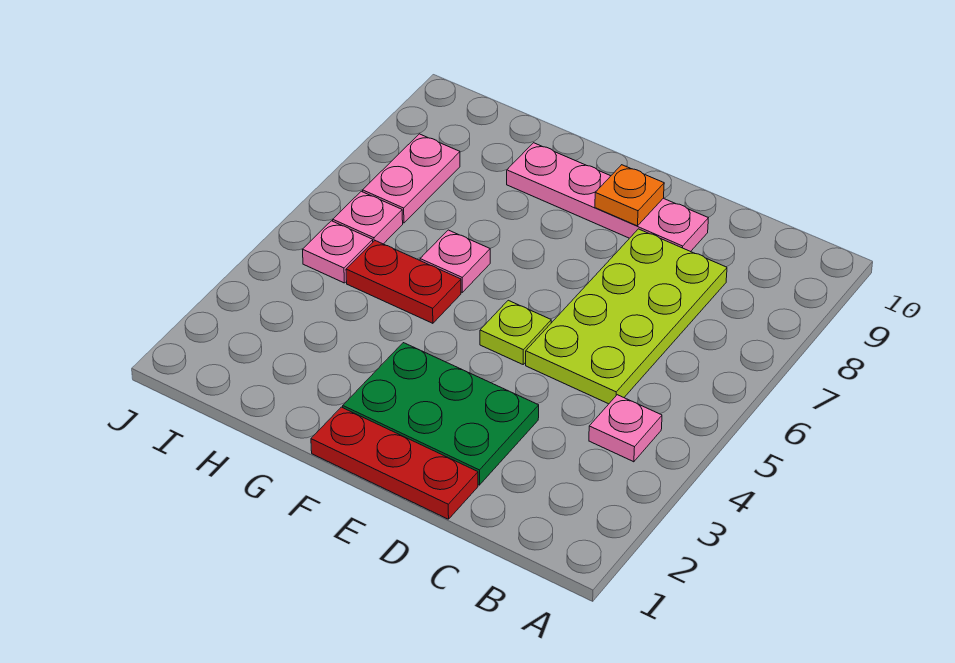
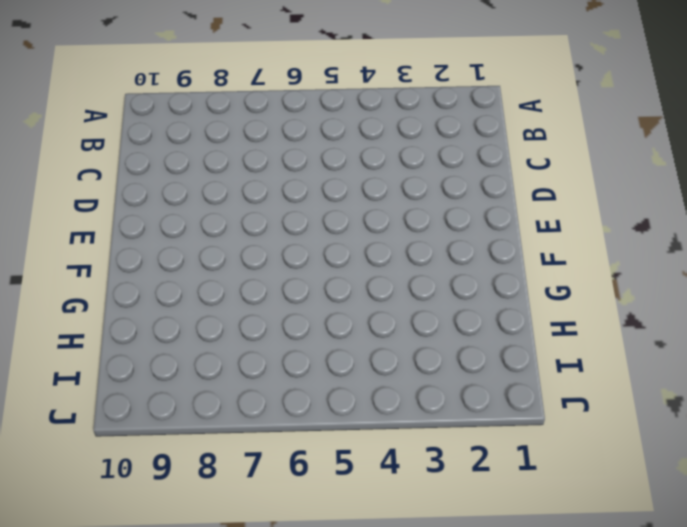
none -> pink plate B4 level 1
none -> lime plate C5:D8 level 1
none -> red plate D1:F1 level 1

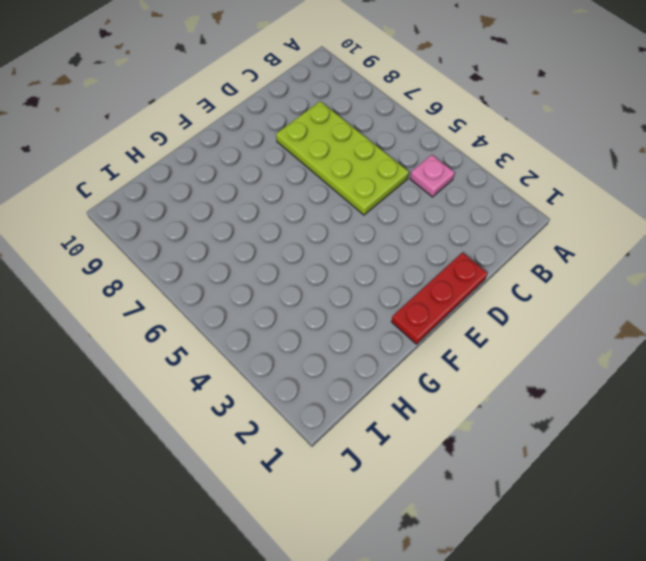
none -> green plate D2:F3 level 1
none -> pink plate D9:G9 level 1
none -> lime plate E5 level 1

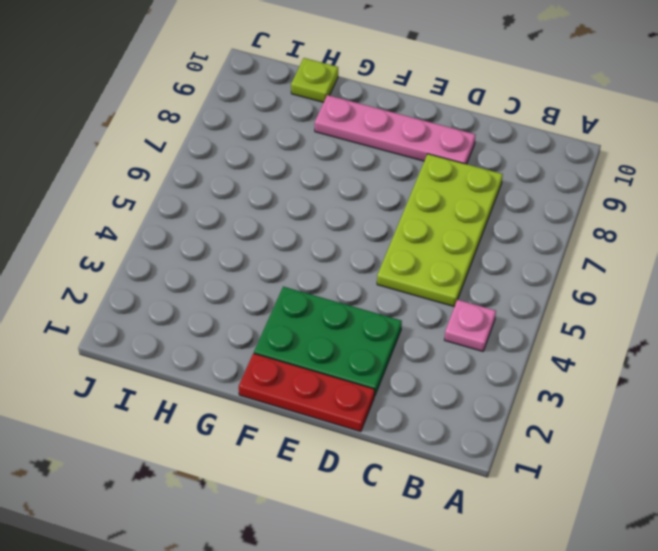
lime plate H10 level 1 -> lime plate E5 level 1
none -> red plate G5:H5 level 1
none -> pink plate G6 level 1
none -> pink plate I5 level 1

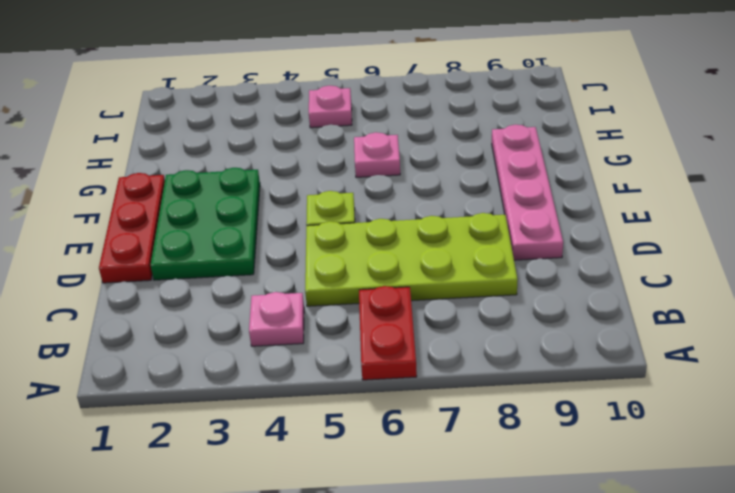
red plate A6:B6 level 1 -> red plate G5:H5 level 1
none -> pink plate I6 level 1
none -> pink plate I7:I8 level 1
none -> orange plate E9 level 2

